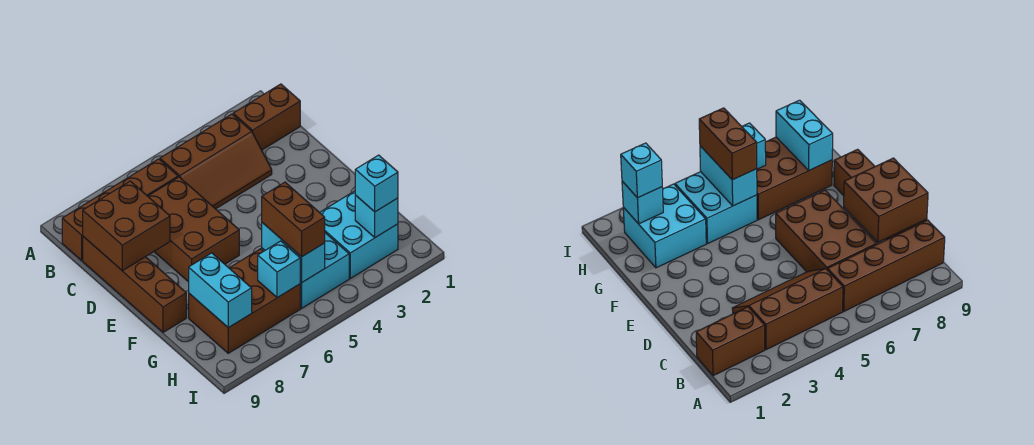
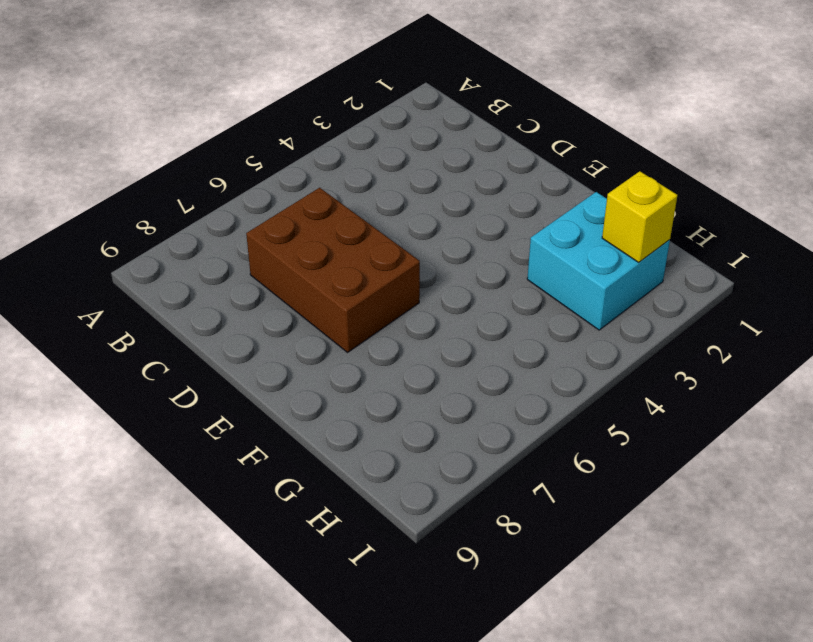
yellow brick H2 level 2 -> cyan brick H2 level 2
none -> brown brick B1:B2 level 1
none -> brown slope B3:C5 level 1 top B
none -> brown brick B6:B9 level 1

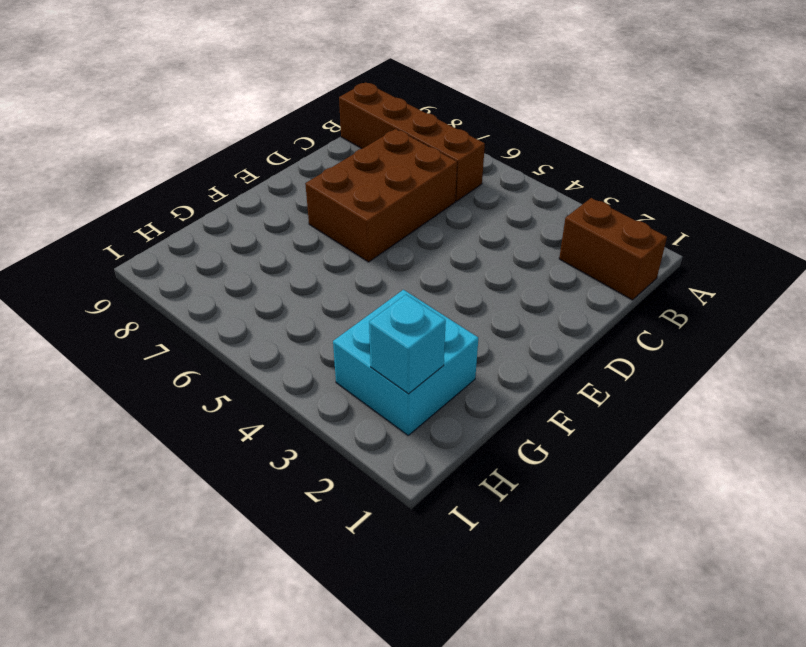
none -> brown slope B3:C5 level 1 top B
none -> brown brick C9:F9 level 1
none -> cyan brick G4:H5 level 1

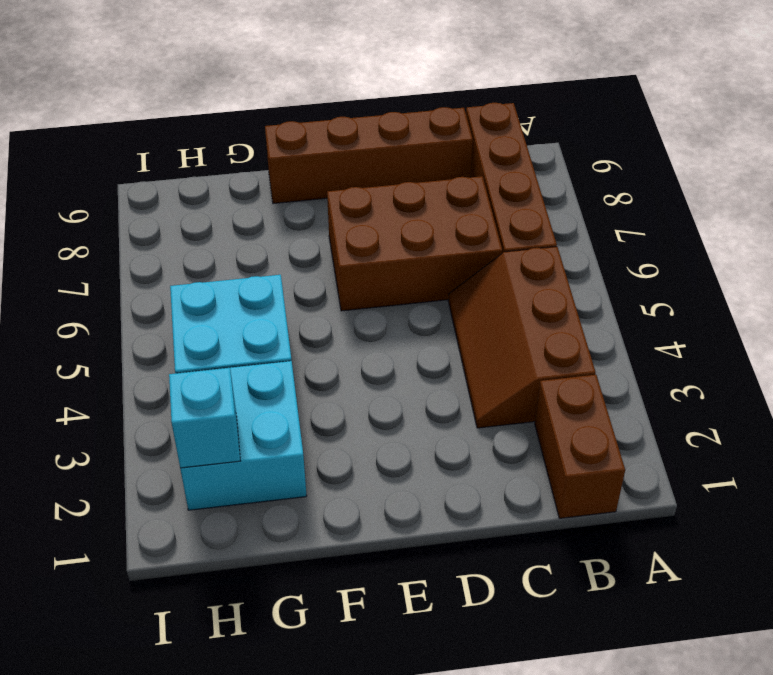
none -> brown brick G6:H8 level 1
none -> brown brick C8:D9 level 2
none -> cyan brick G5:H5 level 2

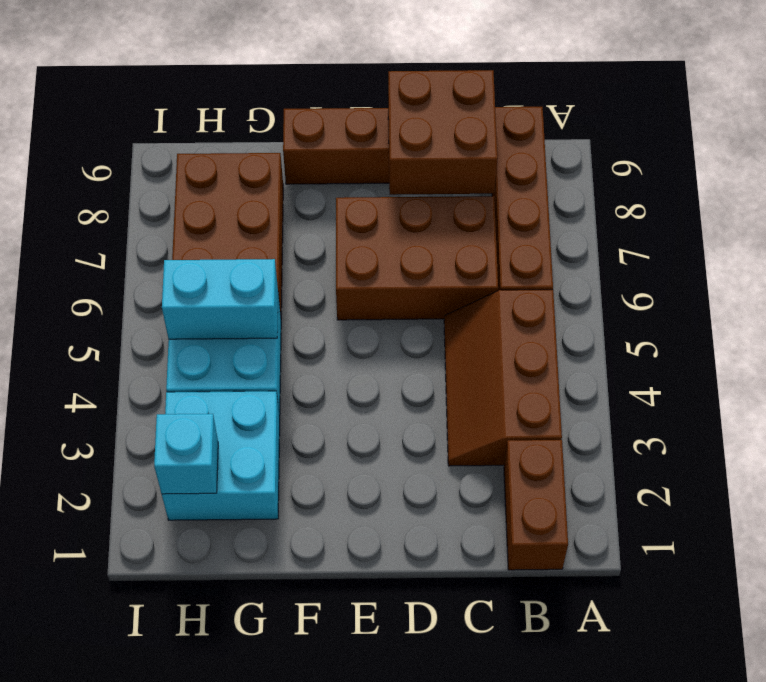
none -> cyan brick G8:H8 level 2
none -> cyan brick H6 level 2
none -> brown brick G5:H5 level 3

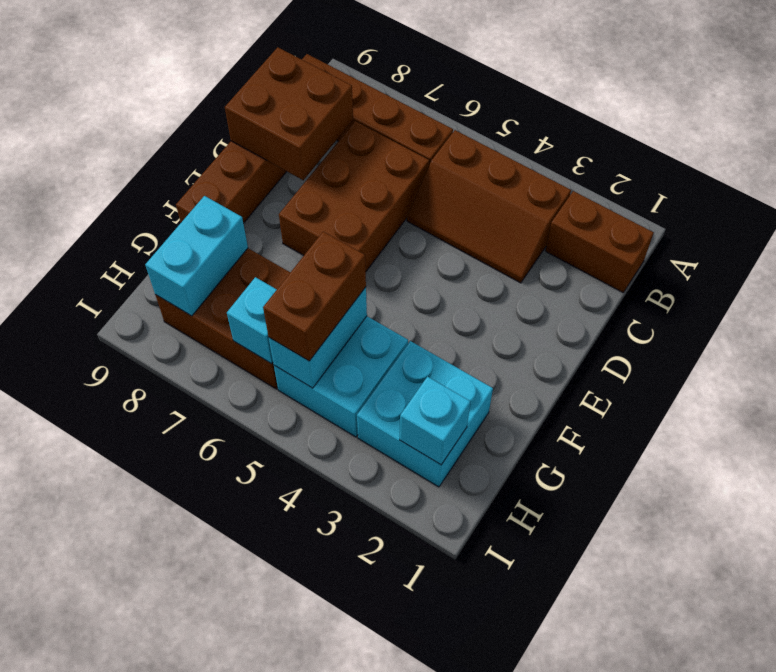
none -> cyan brick H2 level 3

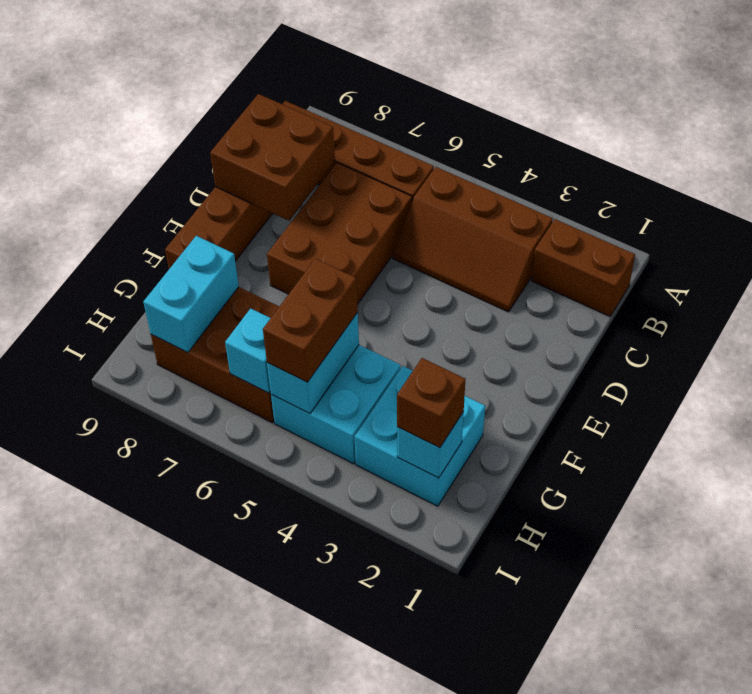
brown brick H2 level 3 -> cyan brick H2 level 3

